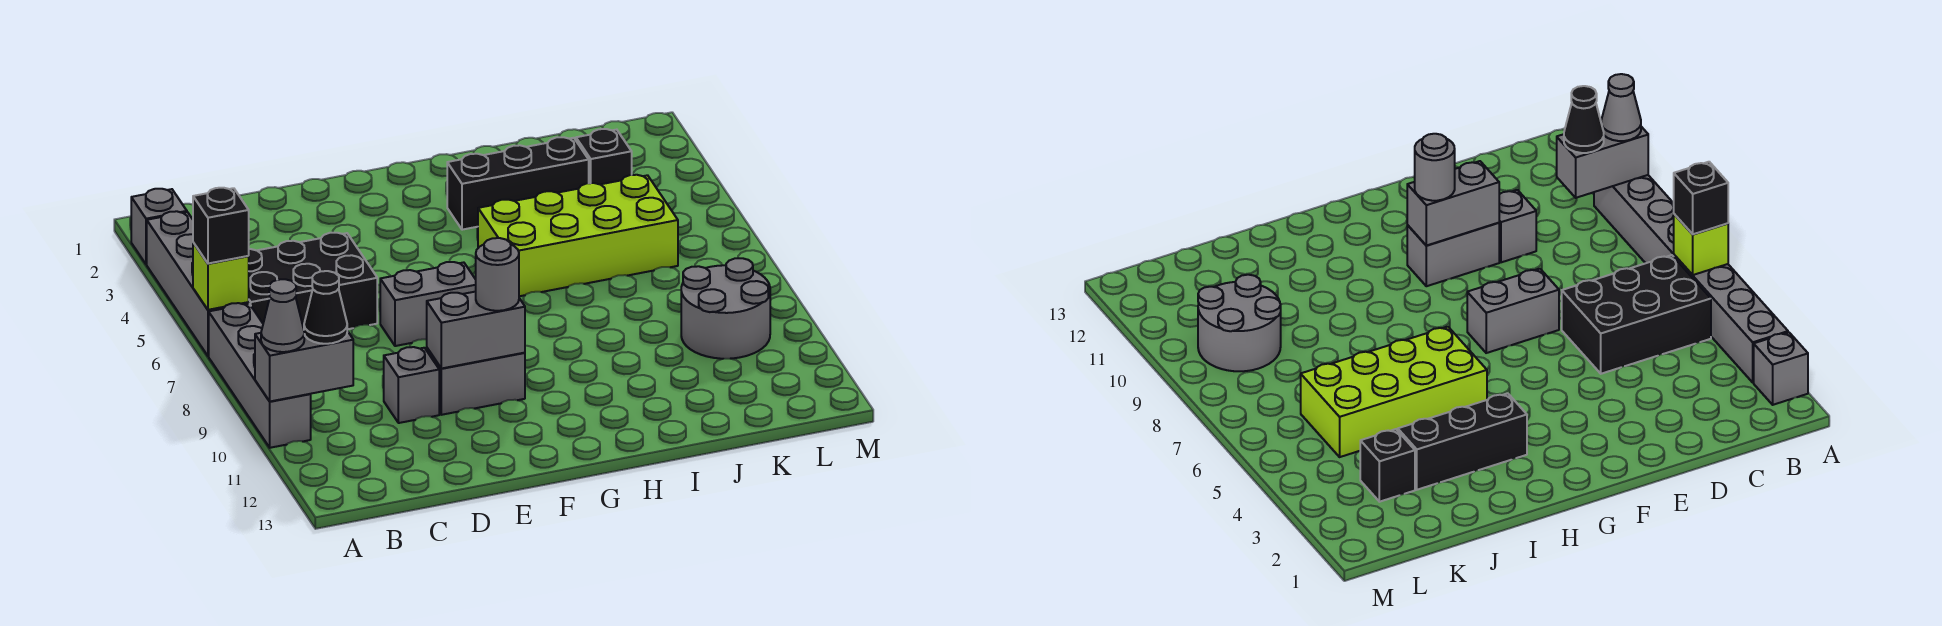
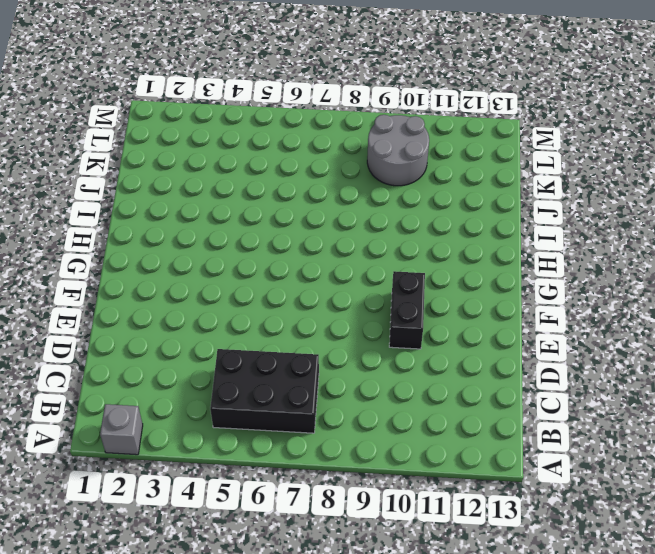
black brick B5:C7 level 1 -> black brick B5:D6 level 1
black brick E10:F10 level 1 -> grey brick E10:F10 level 1
none -> grey brick A3:A6 level 1
none -> grey brick A7:A10 level 1
none -> grey brick D10 level 1

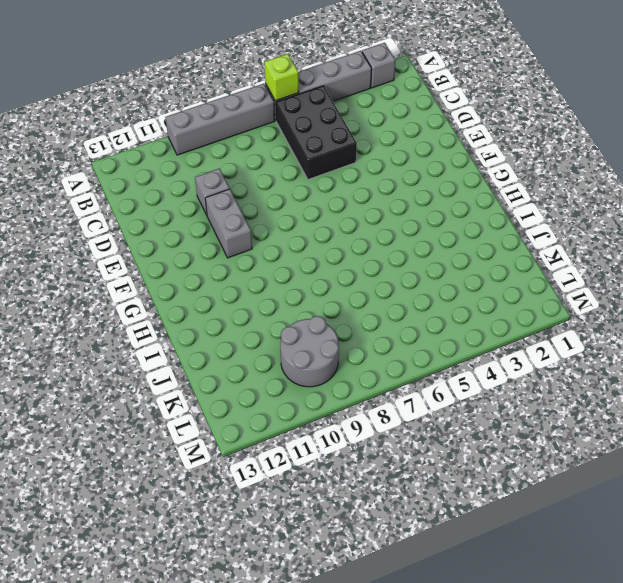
none -> grey brick E7:F7 level 1
none -> black brick H3:J3 level 1
none -> lime brick H5:K6 level 1

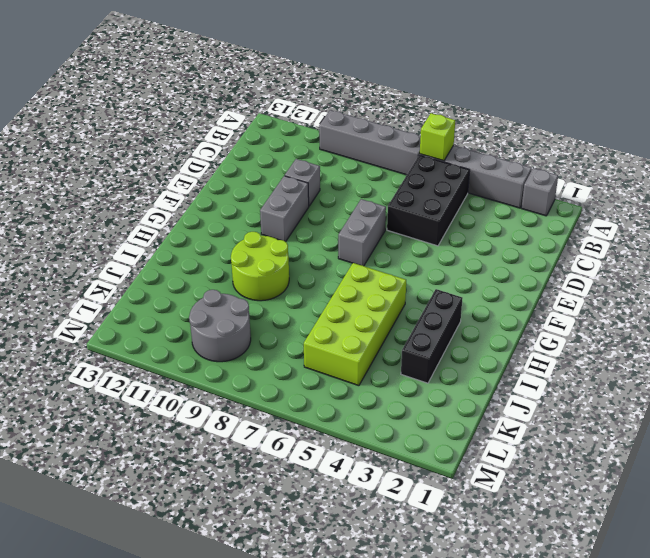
lime round brick H9:I10 level 1 -> none
none -> black brick K3 level 1
none -> grey brick A10:B10 level 2
none -> grey brick E10:F10 level 2

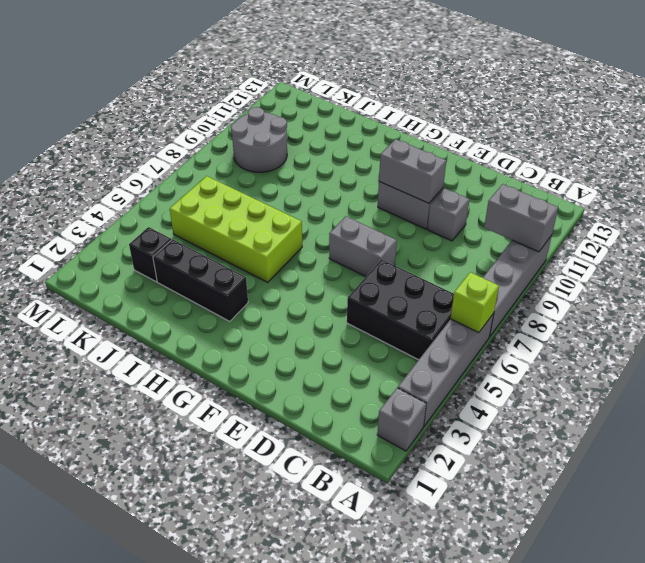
none -> black brick A6 level 3
none -> grey cone A10 level 3
none -> black cone B10 level 3

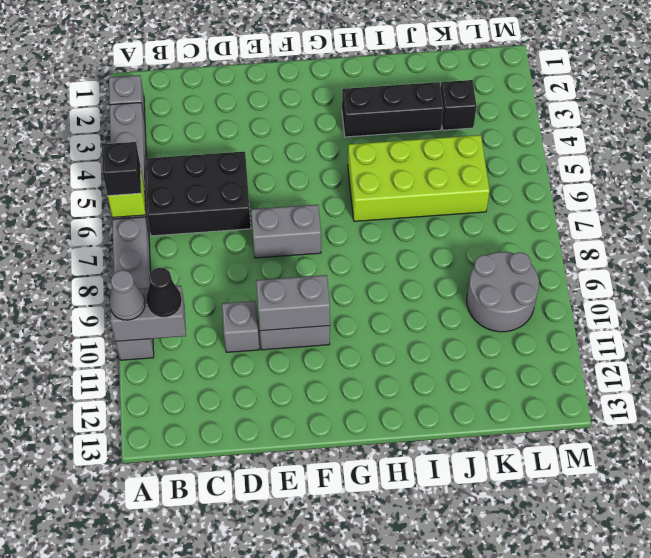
none -> grey round brick F10 level 3

